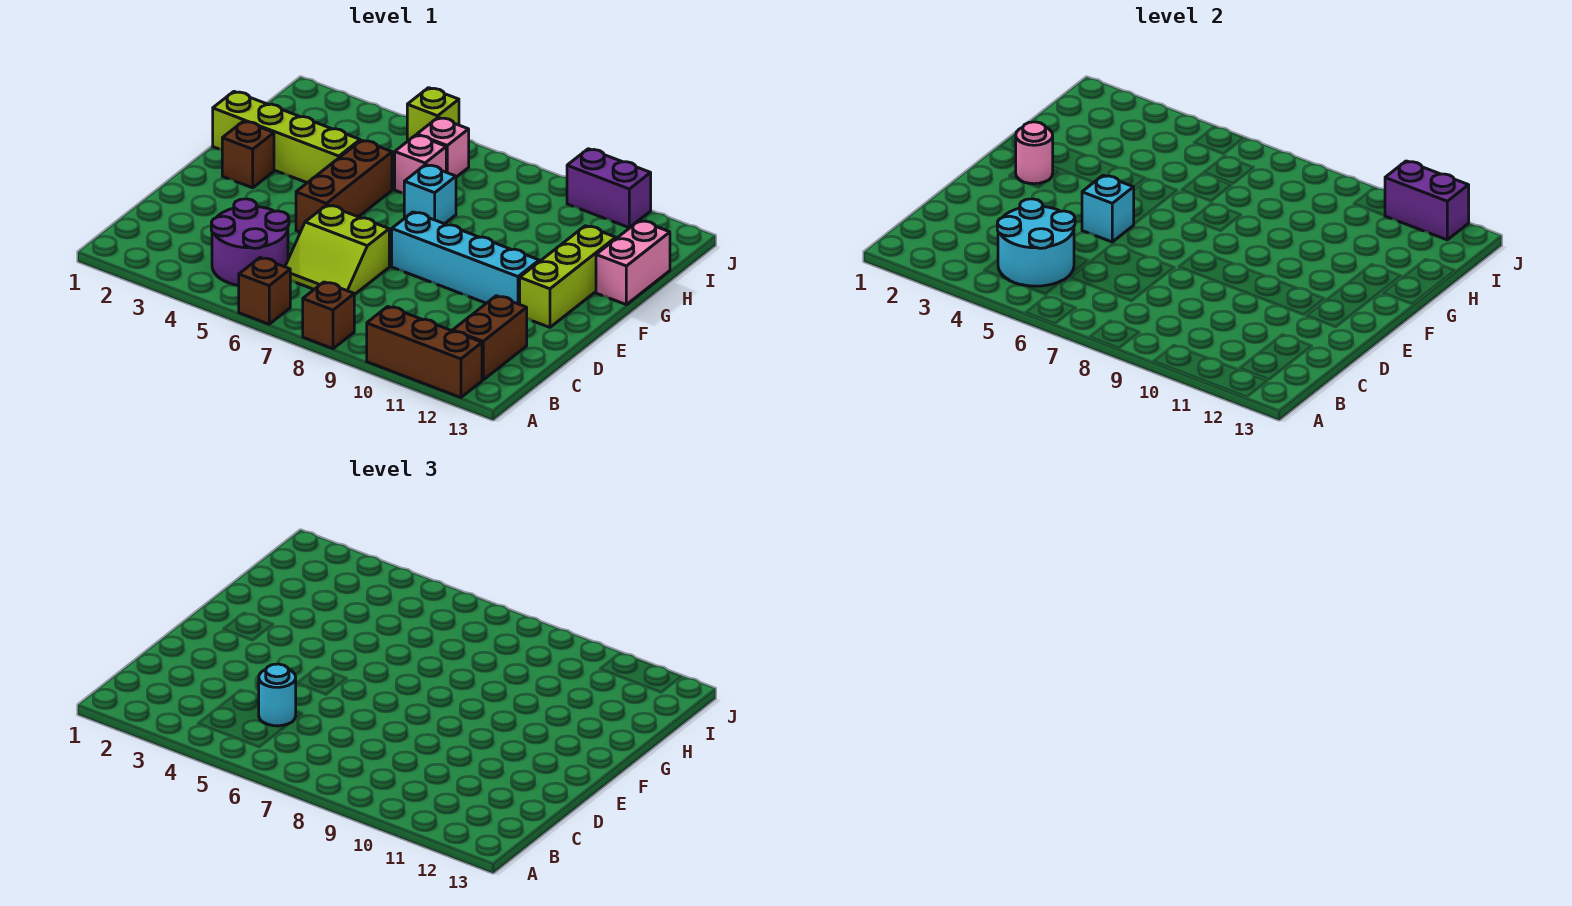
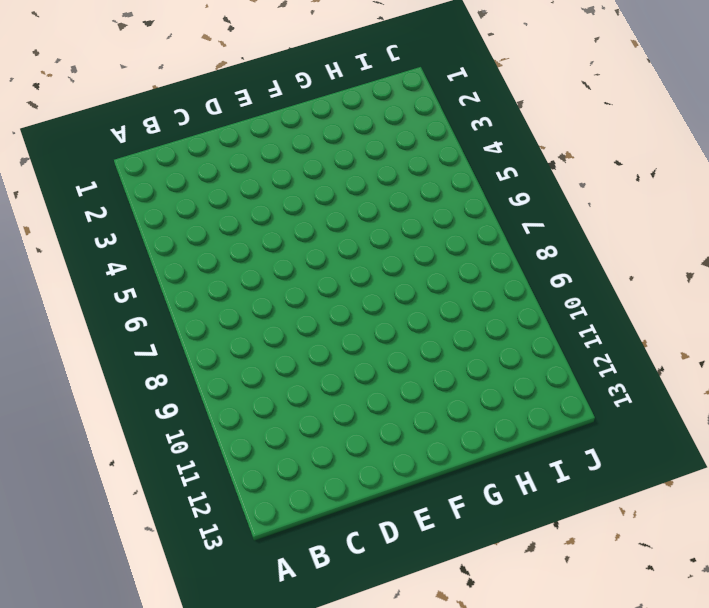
none -> brown brick A6 level 1
none -> brown brick A8 level 1
none -> brown brick A10:A12 level 1

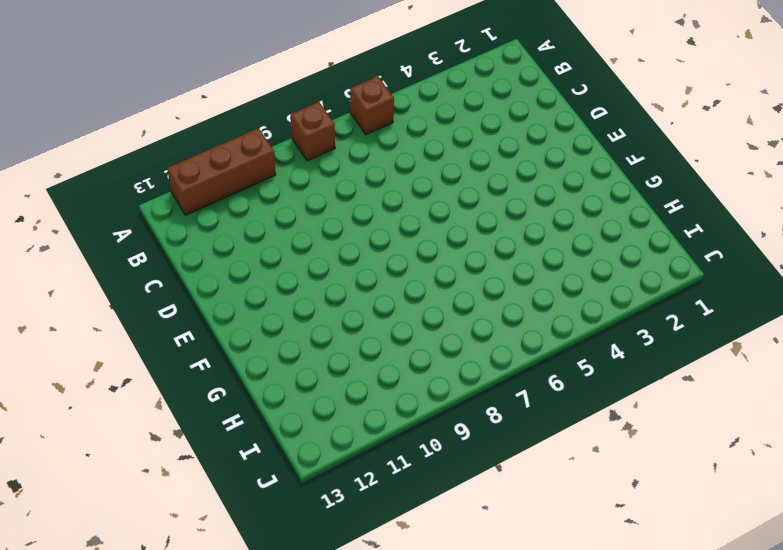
none -> purple round brick B4:C5 level 1
none -> brown brick B12:C12 level 1
none -> lime slope C6:D7 level 1 top D

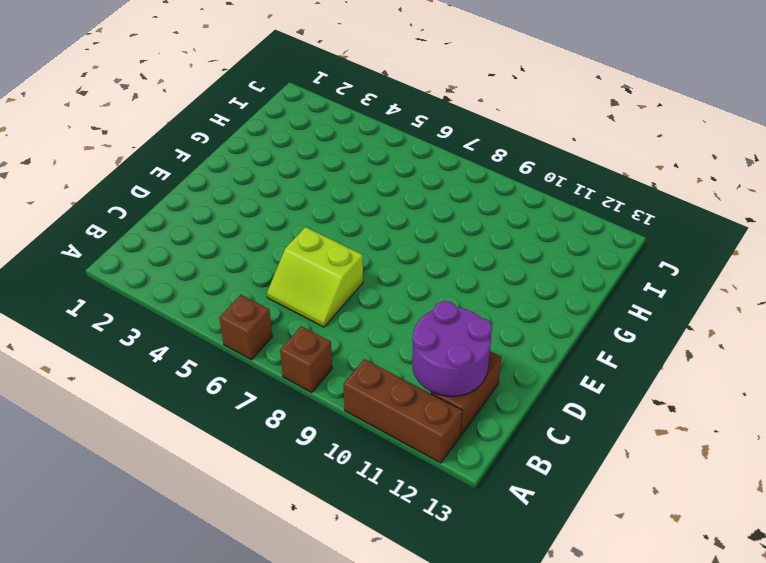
purple round brick B11:C12 level 2 -> purple round brick B4:C5 level 1
none -> brown brick E5:G5 level 1
none -> cyan brick E8:E11 level 1
none -> lime brick E12:G12 level 1

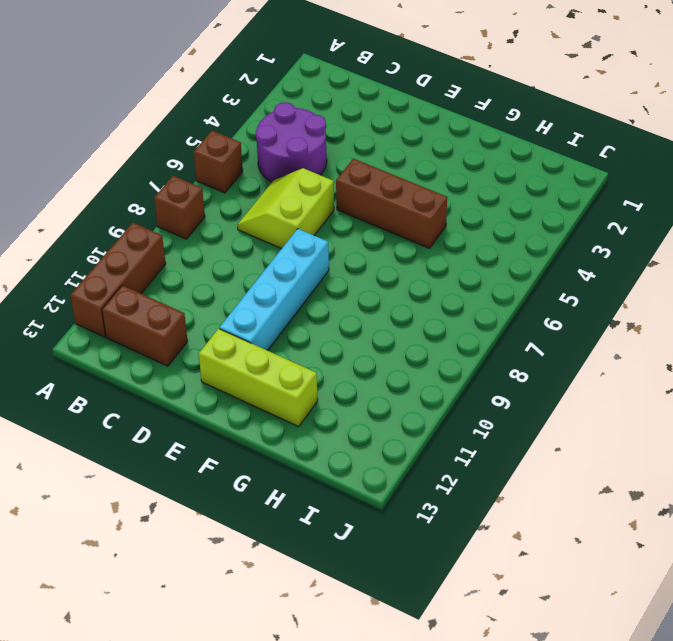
none -> brown brick F2 level 1
none -> lime brick G1:G4 level 1
none -> cyan brick G7 level 1

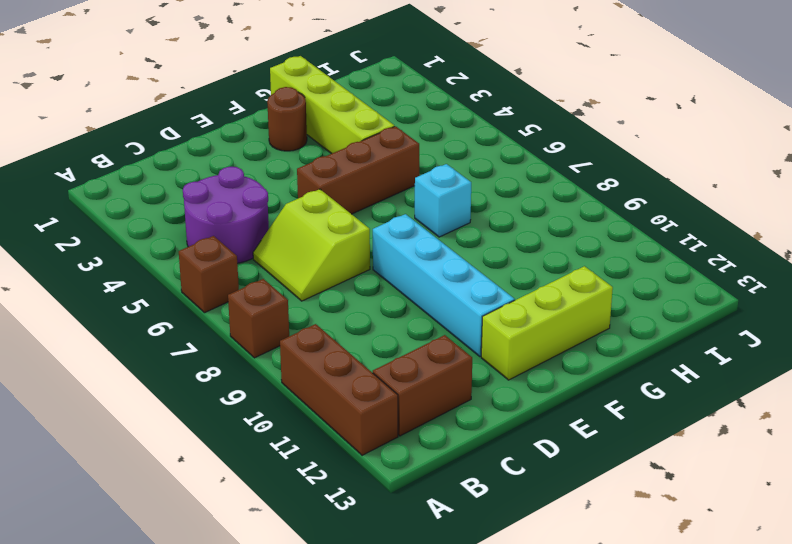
brown round brick F2 level 1 -> brown brick F2 level 1
none -> pink brick G13:H13 level 1
none -> pink brick H6 level 1
none -> pink brick I6 level 1

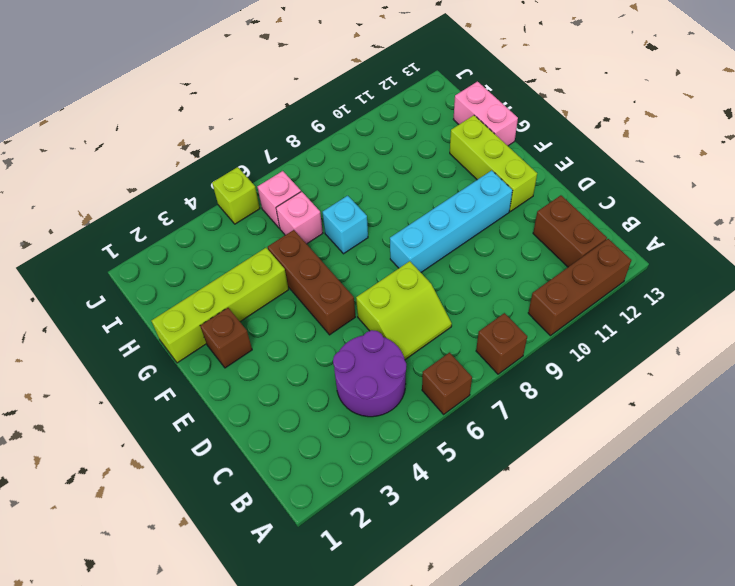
none -> purple brick J10:J11 level 1
none -> cyan round brick B4:C5 level 2
none -> cyan brick E5 level 2

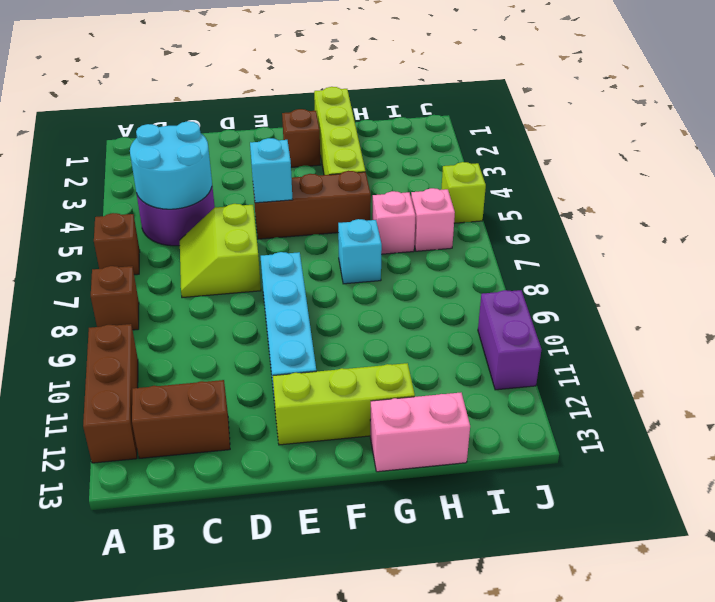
none -> pink round brick F2 level 2
none -> purple brick J11:J12 level 2
none -> cyan round brick C5 level 3

